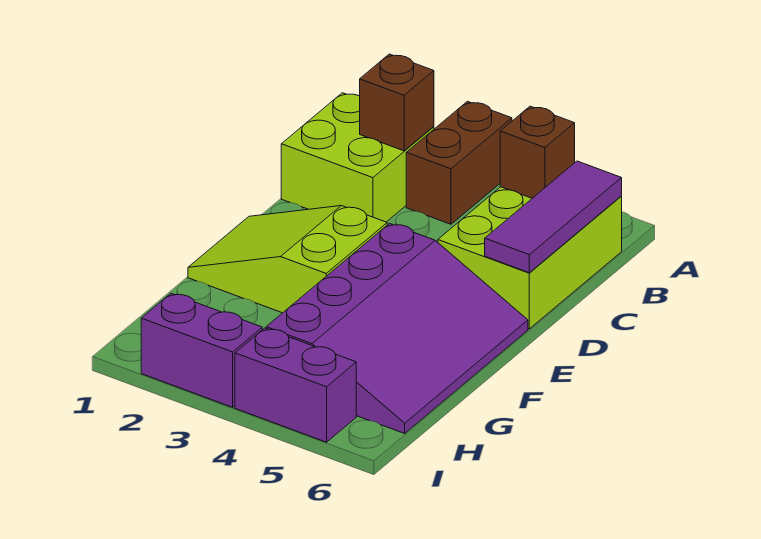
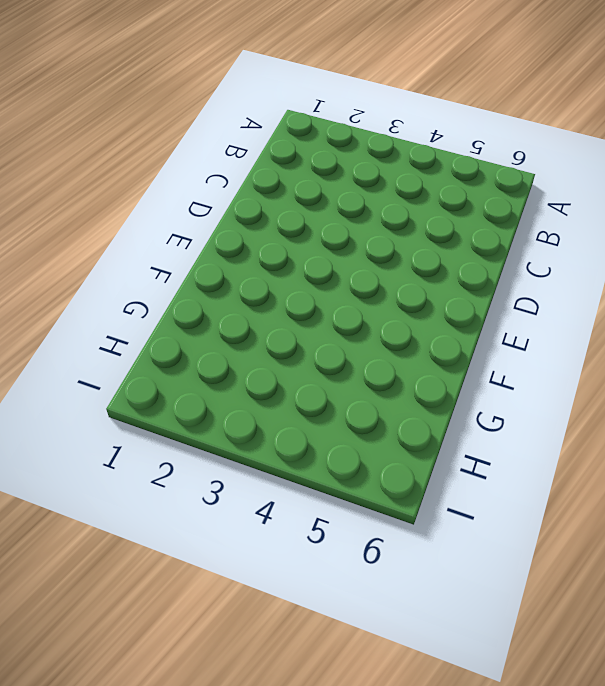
none -> brown brick A3:B3 level 1
none -> lime brick B1:C2 level 1

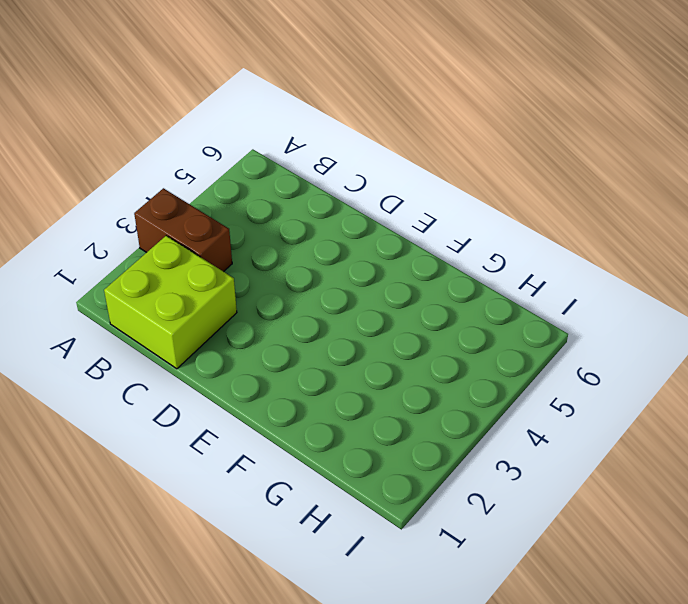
none -> lime brick B5:D6 level 1
none -> lime slope E1:F3 level 1 top 3

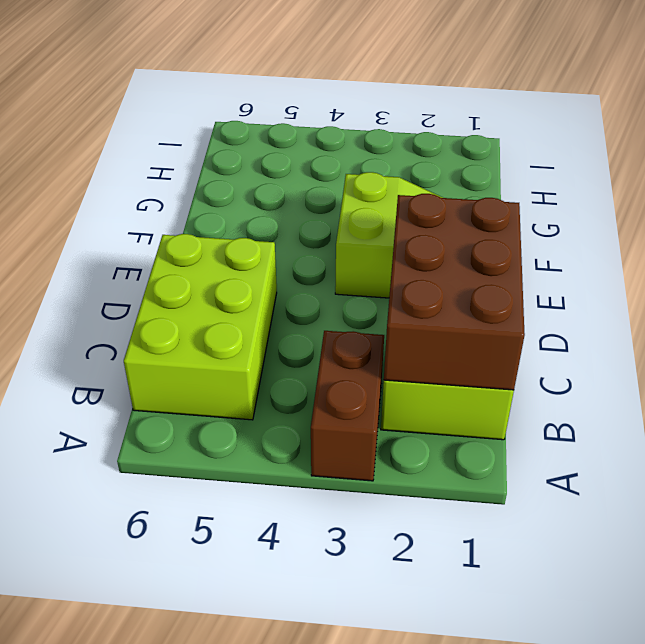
brown brick B1:D2 level 2 -> brown brick B2 level 2
none -> purple slope E4:H6 level 1 top 4
none -> purple brick I2:I3 level 1

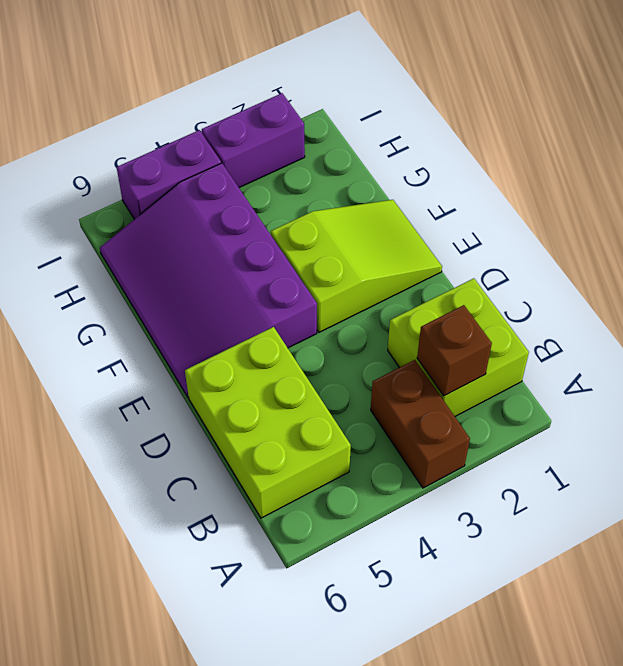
none -> brown brick B5 level 2
none -> purple tile B6:D6 level 2

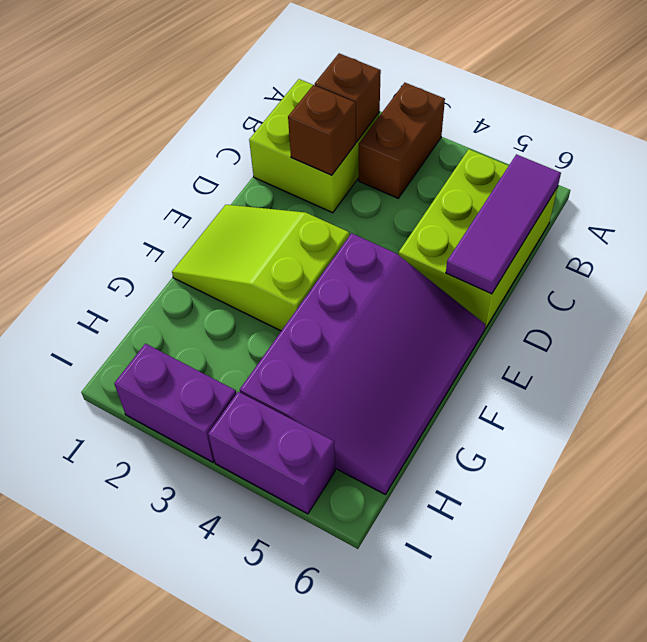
brown brick C2 level 2 -> brown brick B5 level 2

